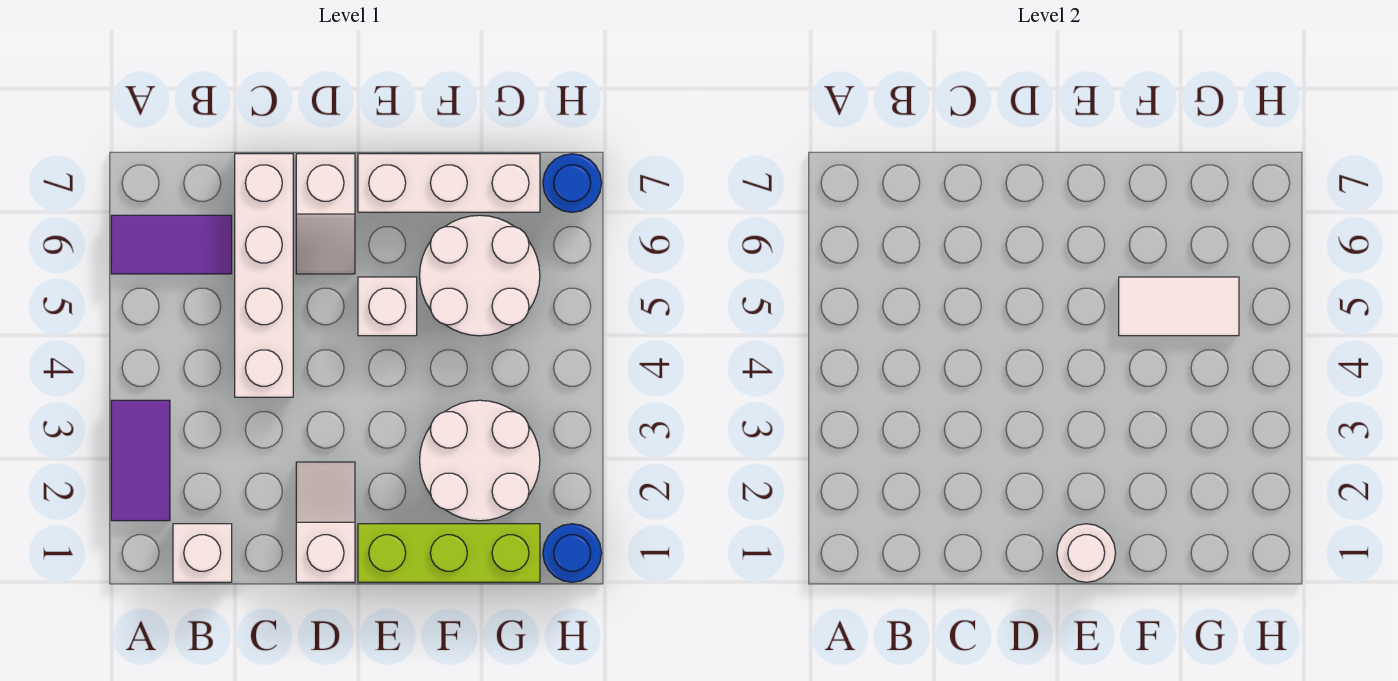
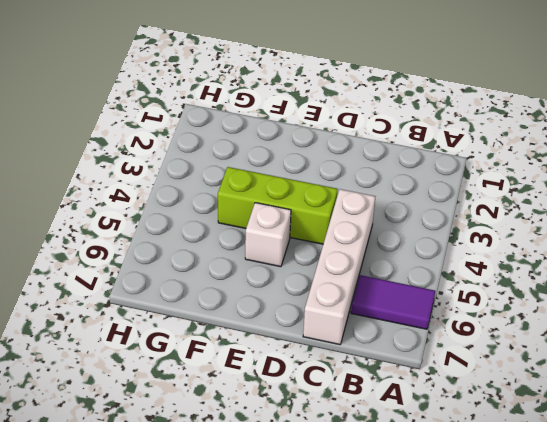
lime brick D4:F4 level 1 -> lime brick E1:G1 level 1
none -> purple tile A2:A3 level 1
none -> white brick B1 level 1
none -> white slope D1:D2 level 1 top 1

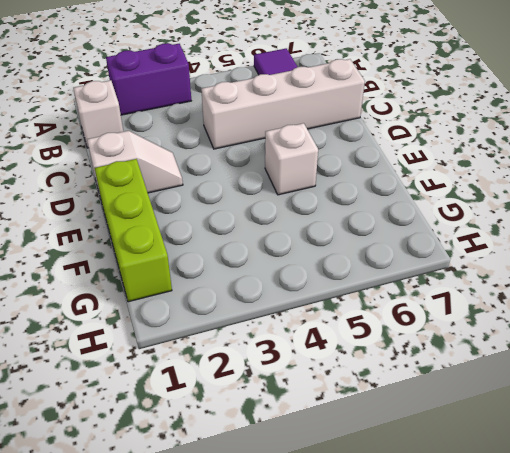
purple brick A2:A3 level 1 -> purple tile A2:A3 level 1
none -> white slope D6:D7 level 1 top 7
none -> white brick E7:G7 level 1
none -> white round brick F2:G3 level 1

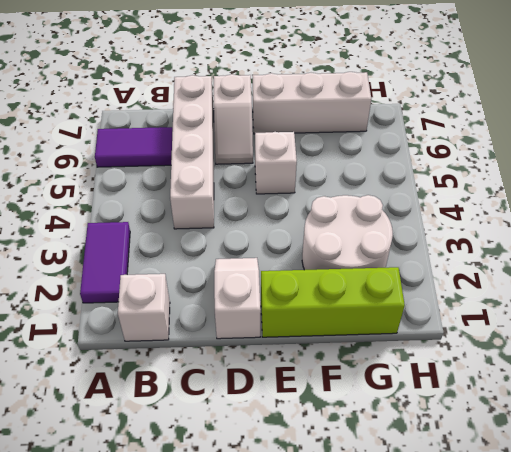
none -> white round brick F5:G6 level 1
none -> blue round brick H1 level 1
none -> blue round brick H7 level 1

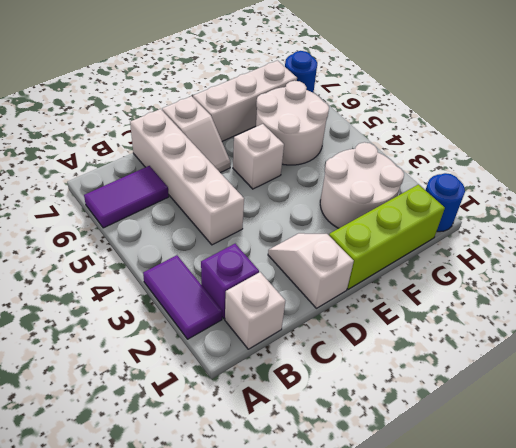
purple brick B2 level 1 -> none
none -> white round brick E1 level 2
none -> white tile F5:G5 level 2

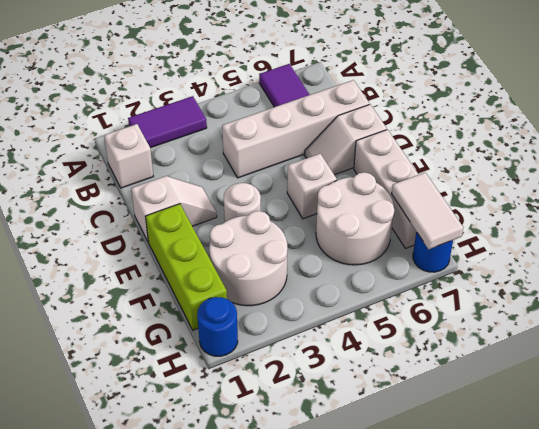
white round brick E3 level 1 -> white round brick E1 level 2
white tile G7:H7 level 2 -> white tile F5:G5 level 2

